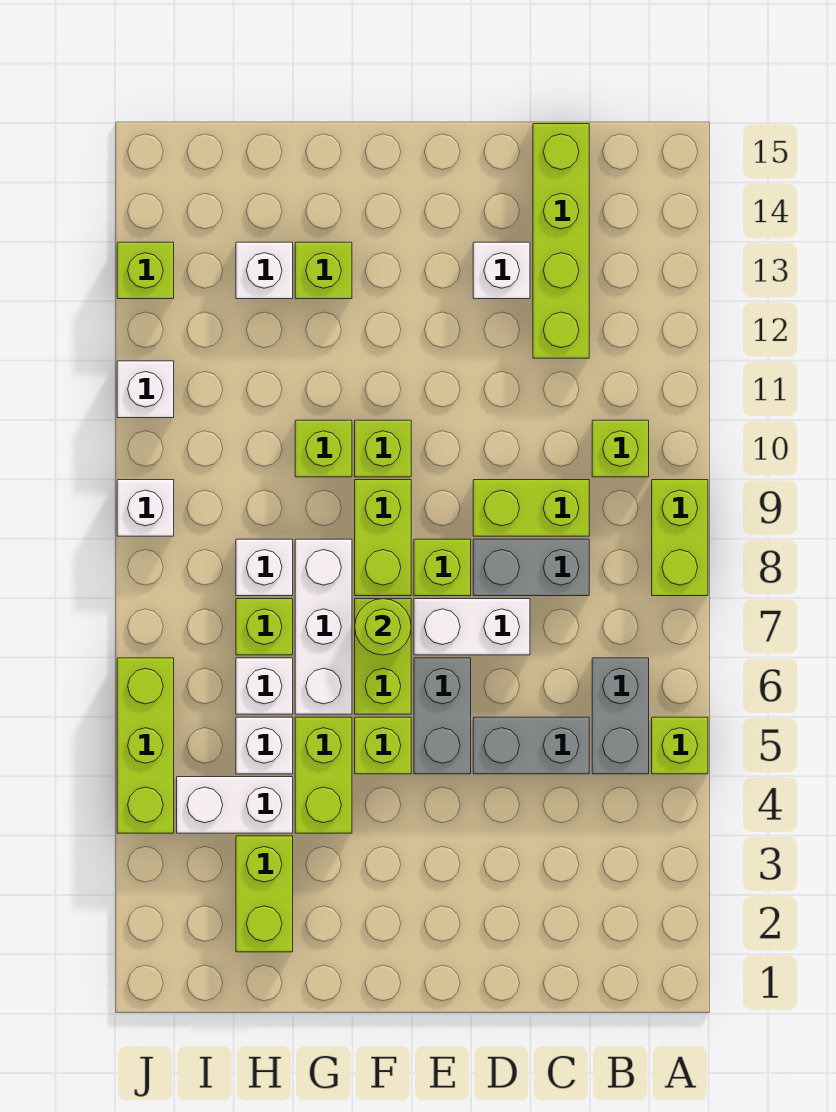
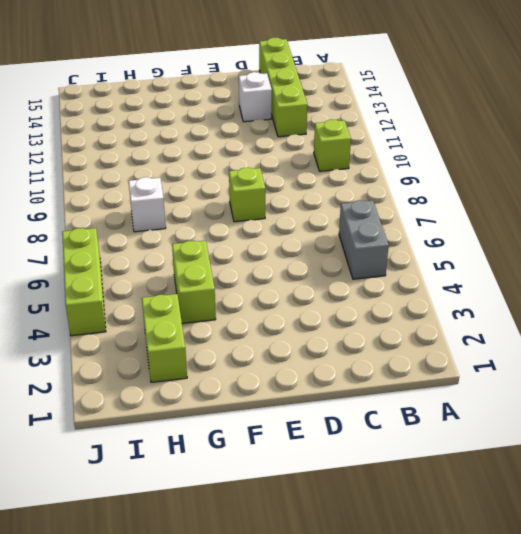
none -> lime brick A5 level 1
none -> lime brick A8:A9 level 1
none -> grey brick C5:D5 level 1
none -> grey brick C8:D8 level 1

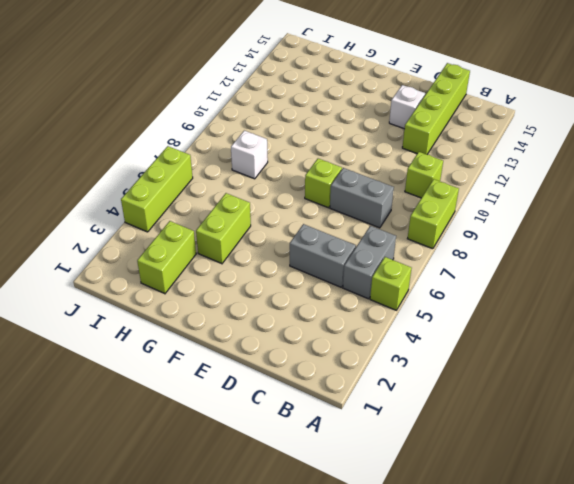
none -> lime brick C9:D9 level 1
none -> white brick D7:E7 level 1
none -> grey brick E5:E6 level 1
none -> lime brick F5 level 1

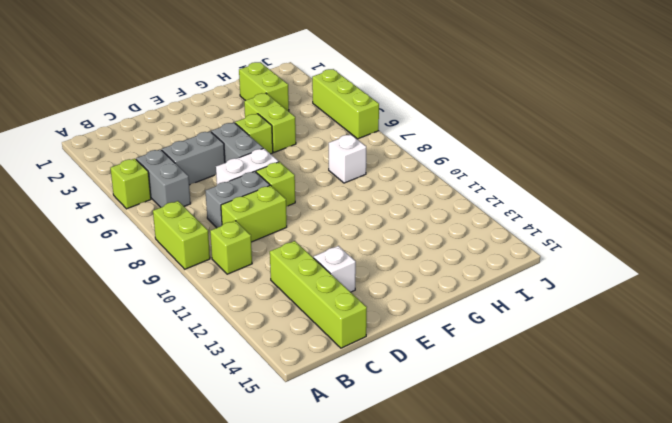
none -> lime brick F6:F7 level 1
none -> lime brick F8:F9 level 1
none -> lime brick F10 level 1
none -> white brick G6:G8 level 1

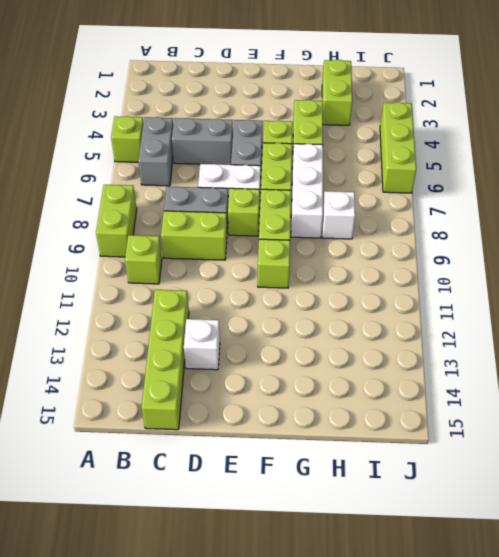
none -> lime brick G10 level 1
none -> lime brick G13 level 1
none -> white brick H4:I4 level 1
none -> white brick H5 level 1

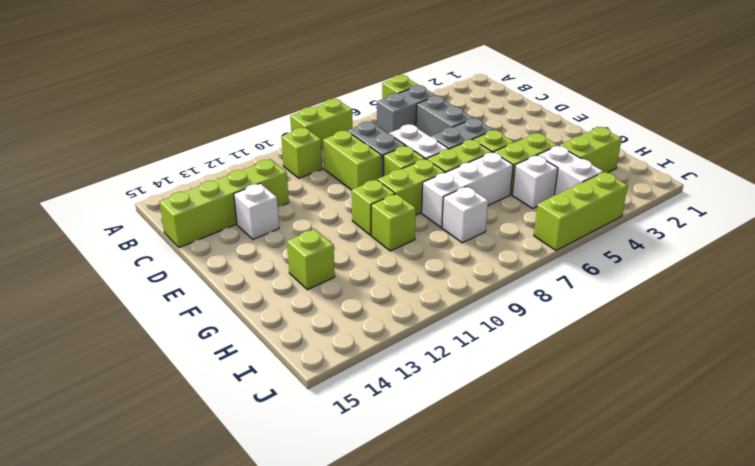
none -> white brick H6 level 1
none -> lime brick H7 level 1
none -> white brick H13 level 1
none -> white brick J9 level 1

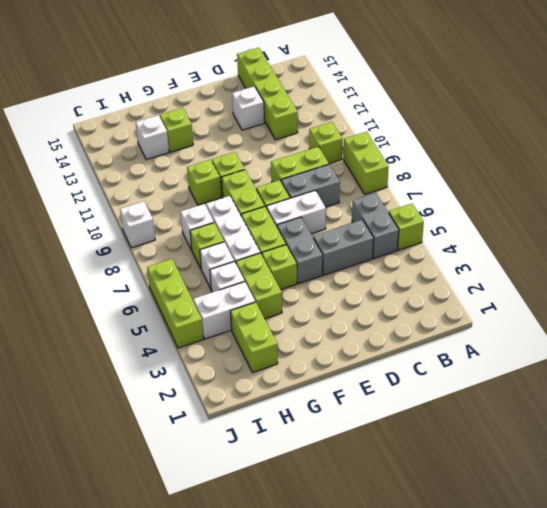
none -> white brick J11 level 1
none -> lime brick J13 level 1
none -> lime round brick F7 level 2

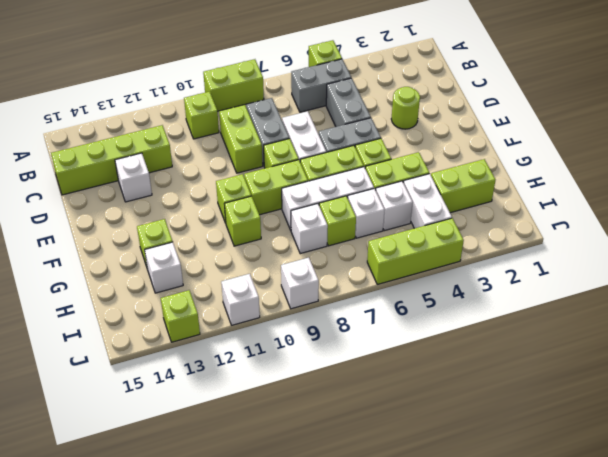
lime round brick D3 level 1 -> lime round brick F7 level 2

